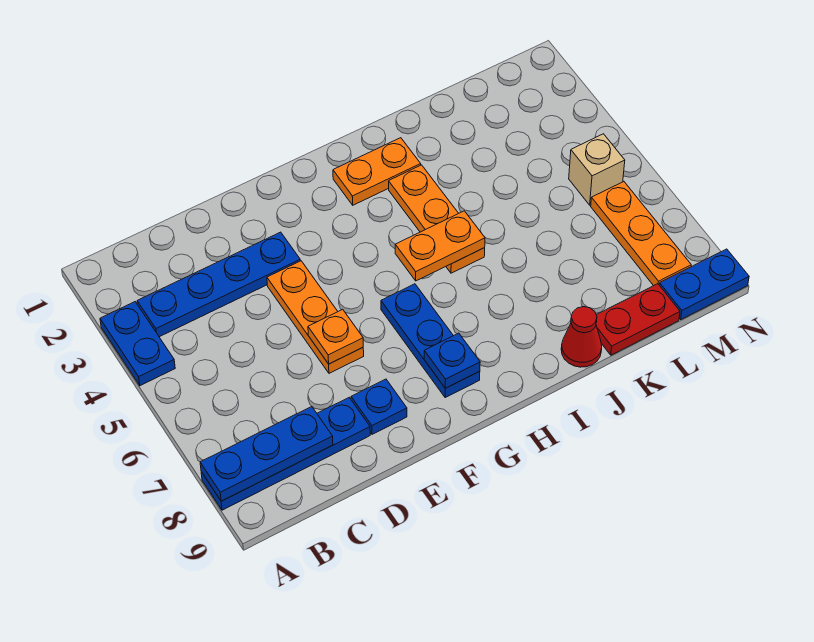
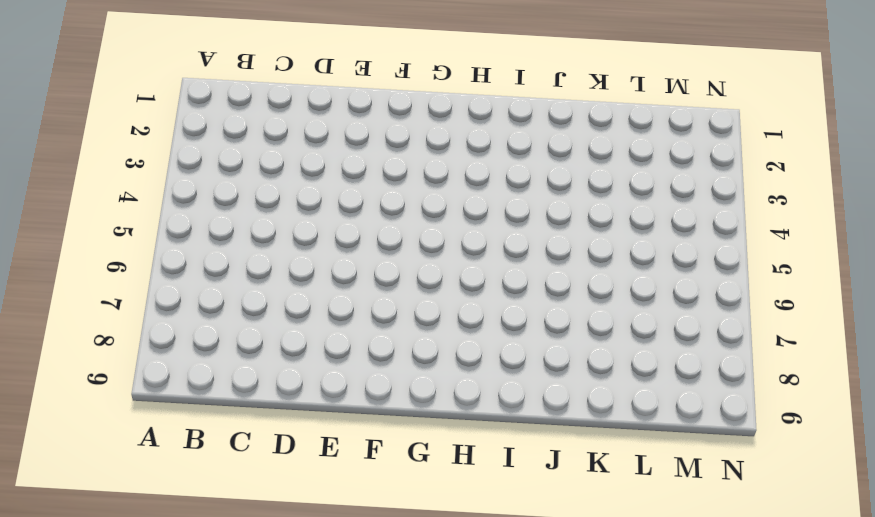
none -> blue plate A3:A4 level 1
none -> blue plate A8:D8 level 1
none -> blue plate B3:E3 level 1

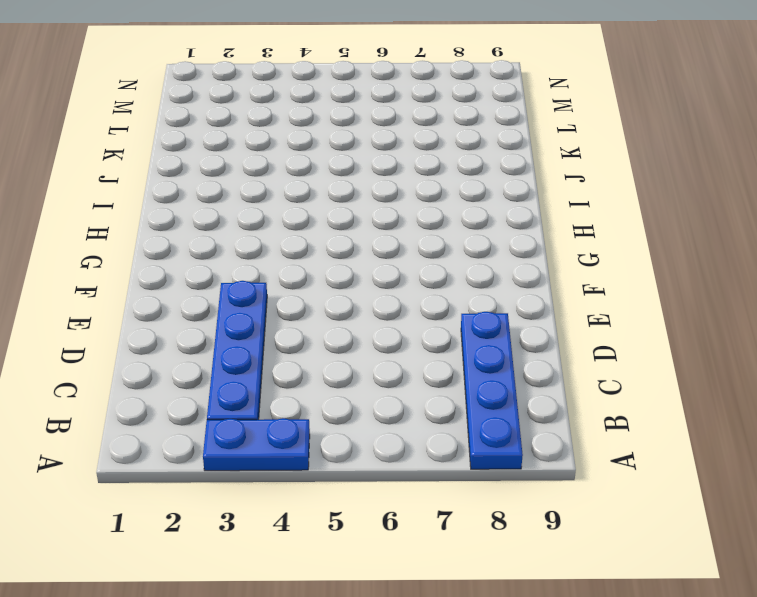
none -> orange plate E4:E6 level 1
none -> blue plate E8 level 1
none -> blue plate G6:G8 level 1

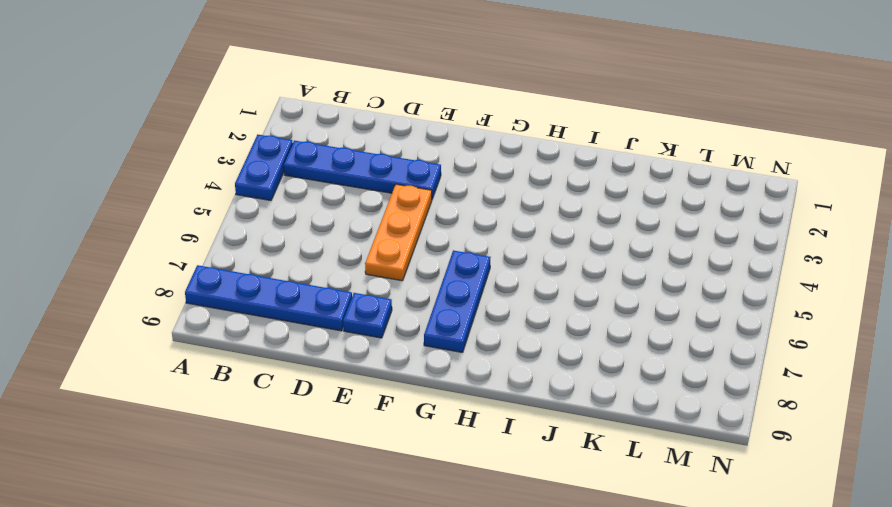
none -> orange plate H2:I2 level 1
none -> orange plate I3:I5 level 1
none -> red cone J9 level 1

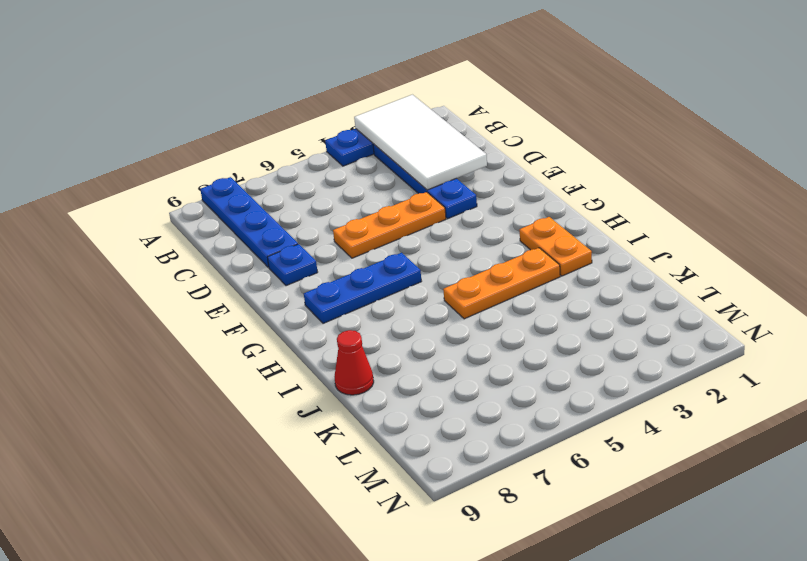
white tile A2:D3 level 2 -> none
none -> red plate K9:L9 level 1
none -> tan brick M5 level 1
none -> orange plate M6:M8 level 1

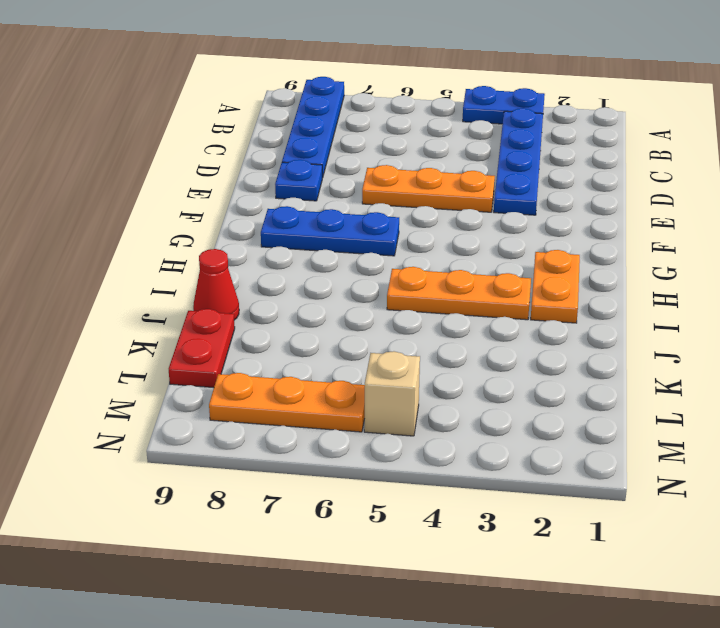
none -> blue plate M9:N9 level 1
none -> blue plate A8:C8 level 2
none -> orange plate E6 level 2

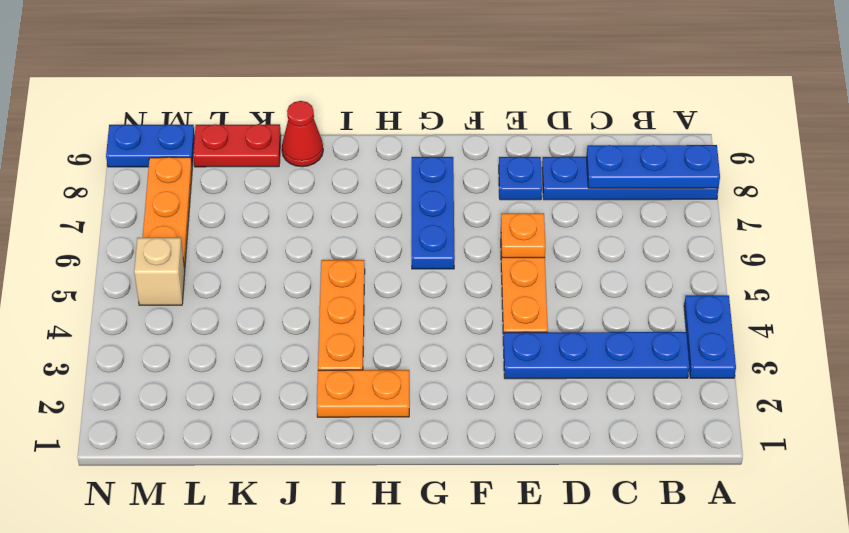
none -> blue plate G8 level 2
none -> orange plate H5:I5 level 2

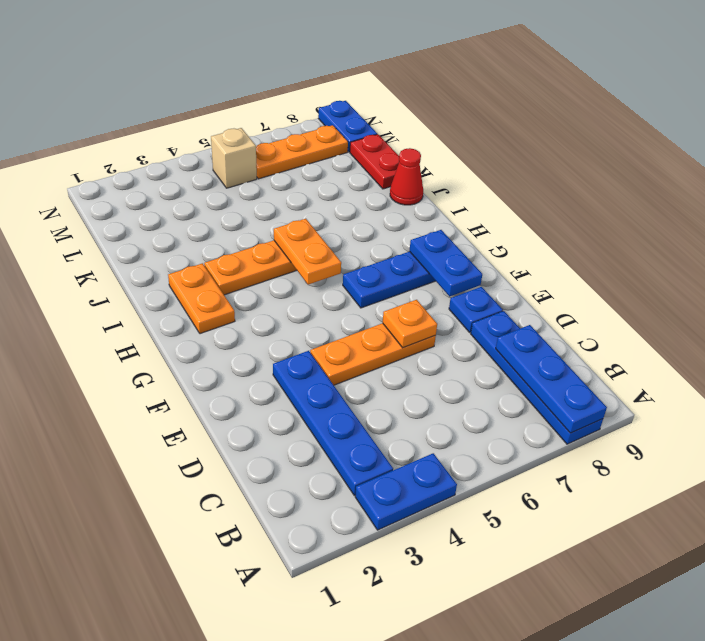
blue plate F8:G8 level 2 -> blue plate G8 level 2

